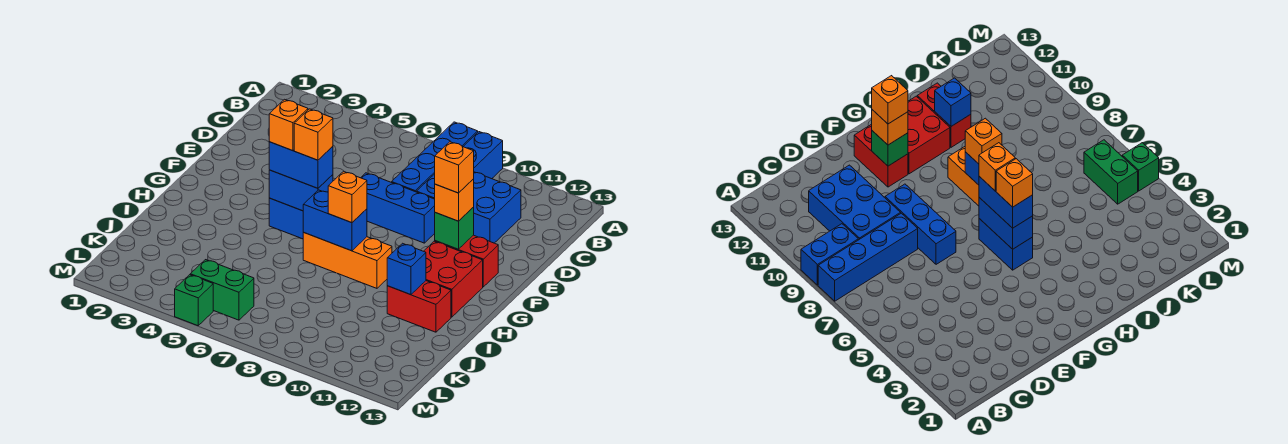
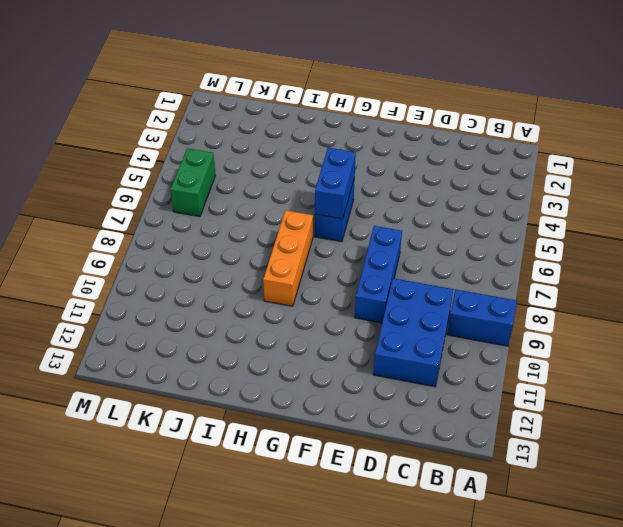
none -> blue brick A8:D8 level 1
none -> red brick F11:F12 level 1
none -> red brick G11:H12 level 1

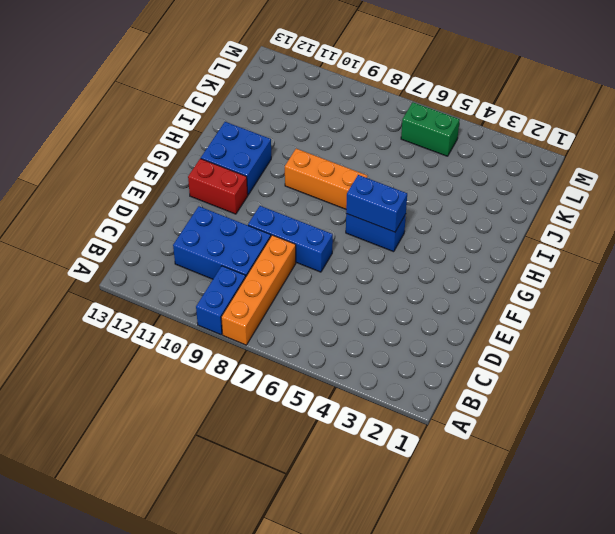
orange brick A8:D8 level 1 -> blue brick A8:D8 level 1
blue brick G11:H12 level 1 -> red brick G11:H12 level 1
none -> red brick I11:I12 level 1
none -> green brick M5 level 1
none -> green brick F11 level 2

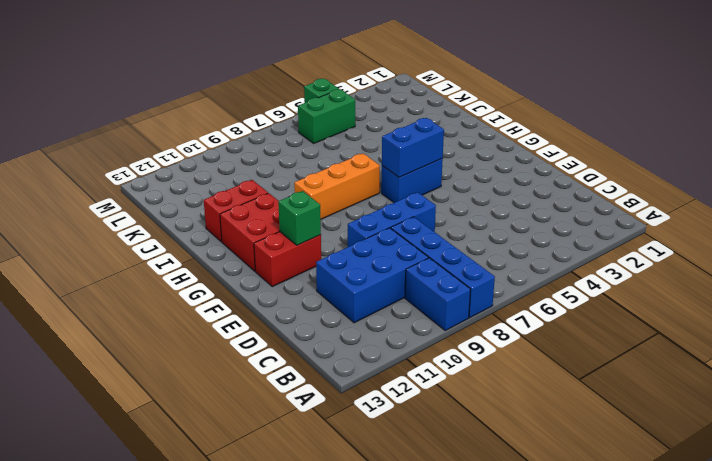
none -> blue brick H7:H8 level 2
none -> blue brick I11 level 2
none -> orange brick F11 level 3

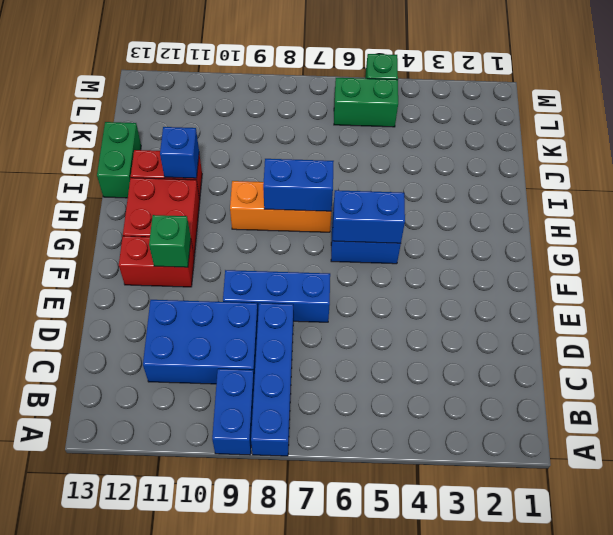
green brick I13:J13 level 1 -> none
none -> orange brick F11 level 3
none -> blue brick G5:G6 level 3
none -> orange brick H8 level 3

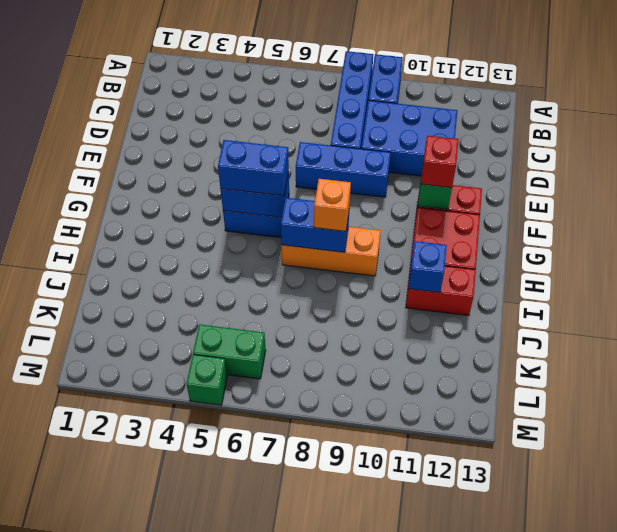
red brick F11 level 3 -> orange brick F11 level 3
none -> orange brick F11 level 4
none -> orange brick G5 level 4
none -> orange brick G6 level 4

